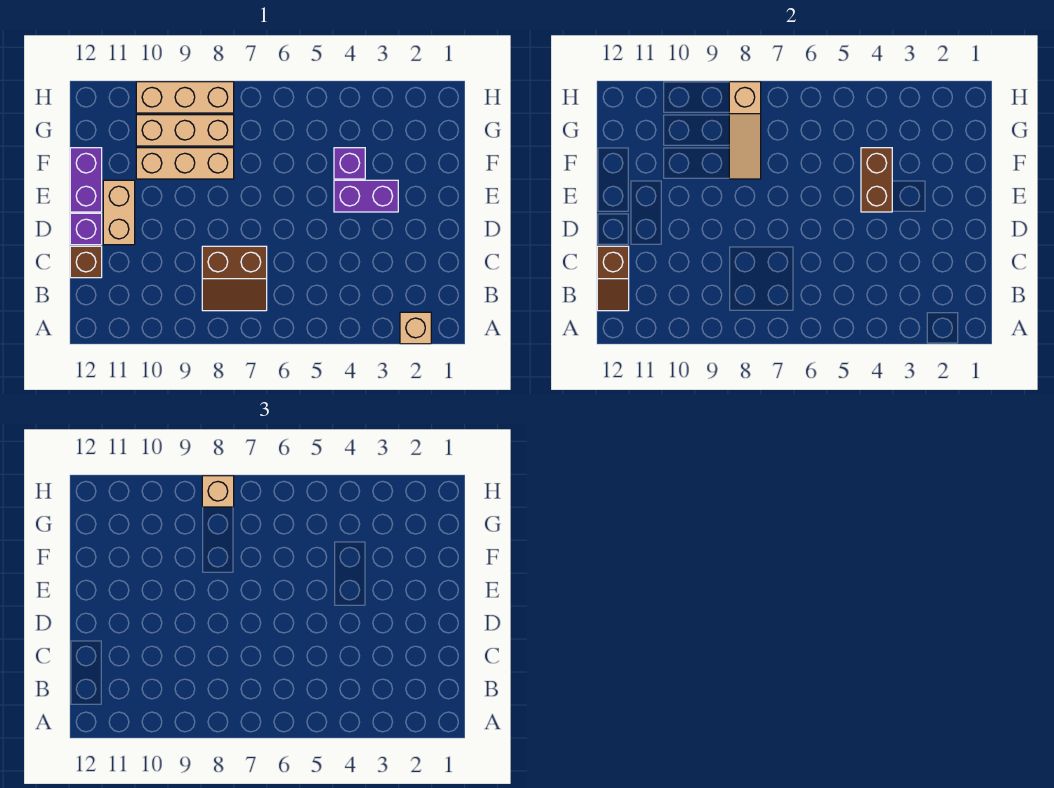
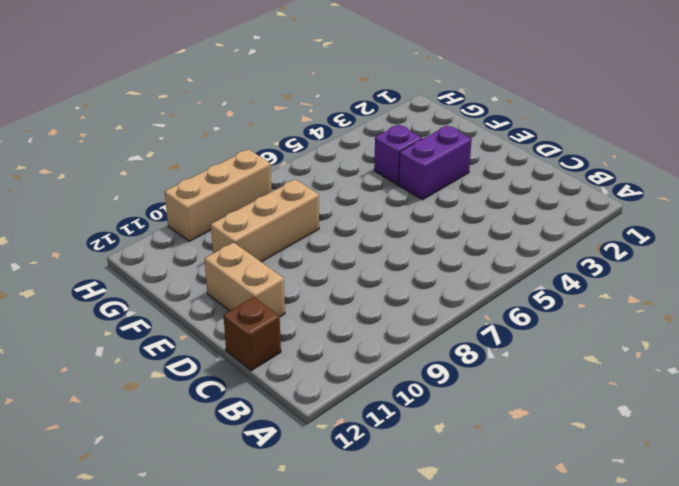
none -> tan brick A2 level 1
none -> brown slope B7:C8 level 1 top C
none -> purple brick D12 level 1

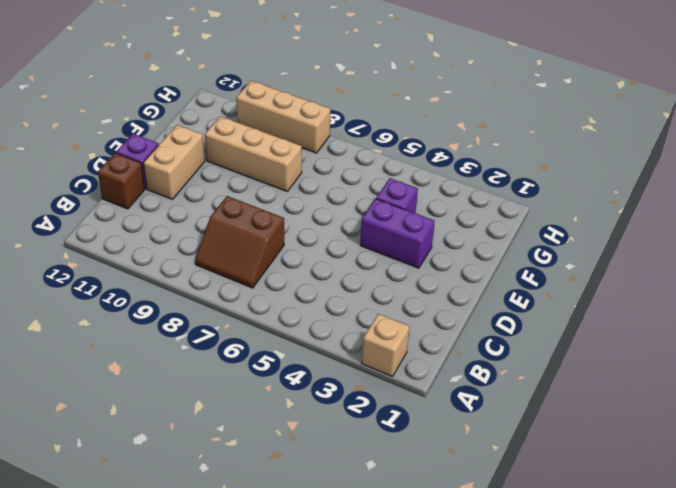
none -> purple brick E12:F12 level 1
none -> tan brick G8:G10 level 1
none -> brown slope B12:C12 level 2 top C

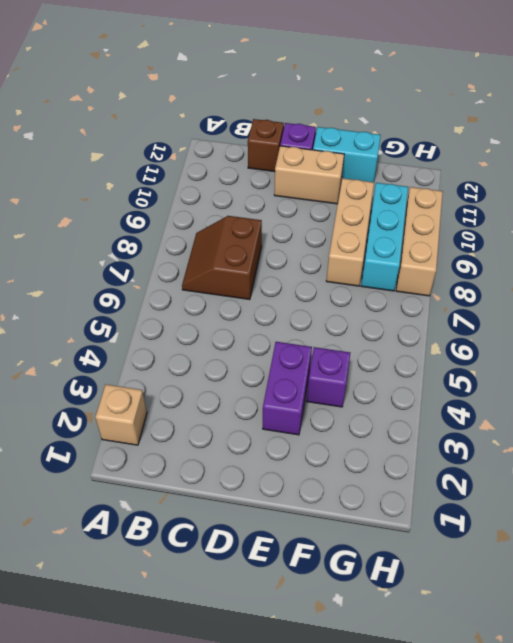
cyan brick E12:F12 level 1 -> purple brick E12:F12 level 1
cyan brick G8:G10 level 1 -> tan brick G8:G10 level 1
none -> brown slope B12:C12 level 2 top C
none -> brown brick E4:F4 level 2
none -> tan slope F8:H8 level 2 top H

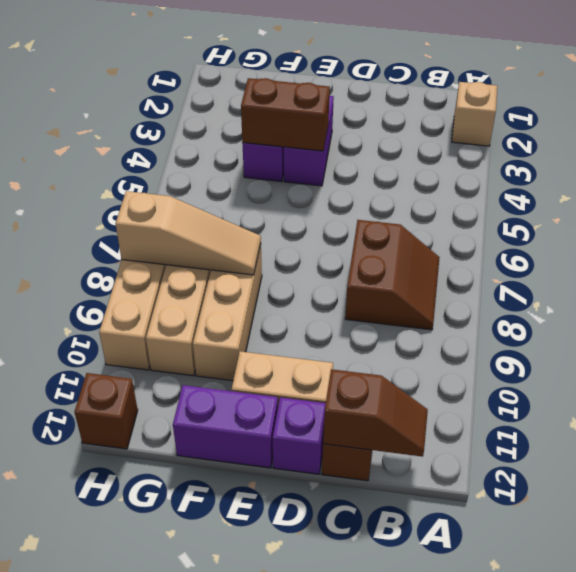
brown brick H12 level 1 -> none
none -> tan brick H8 level 3

